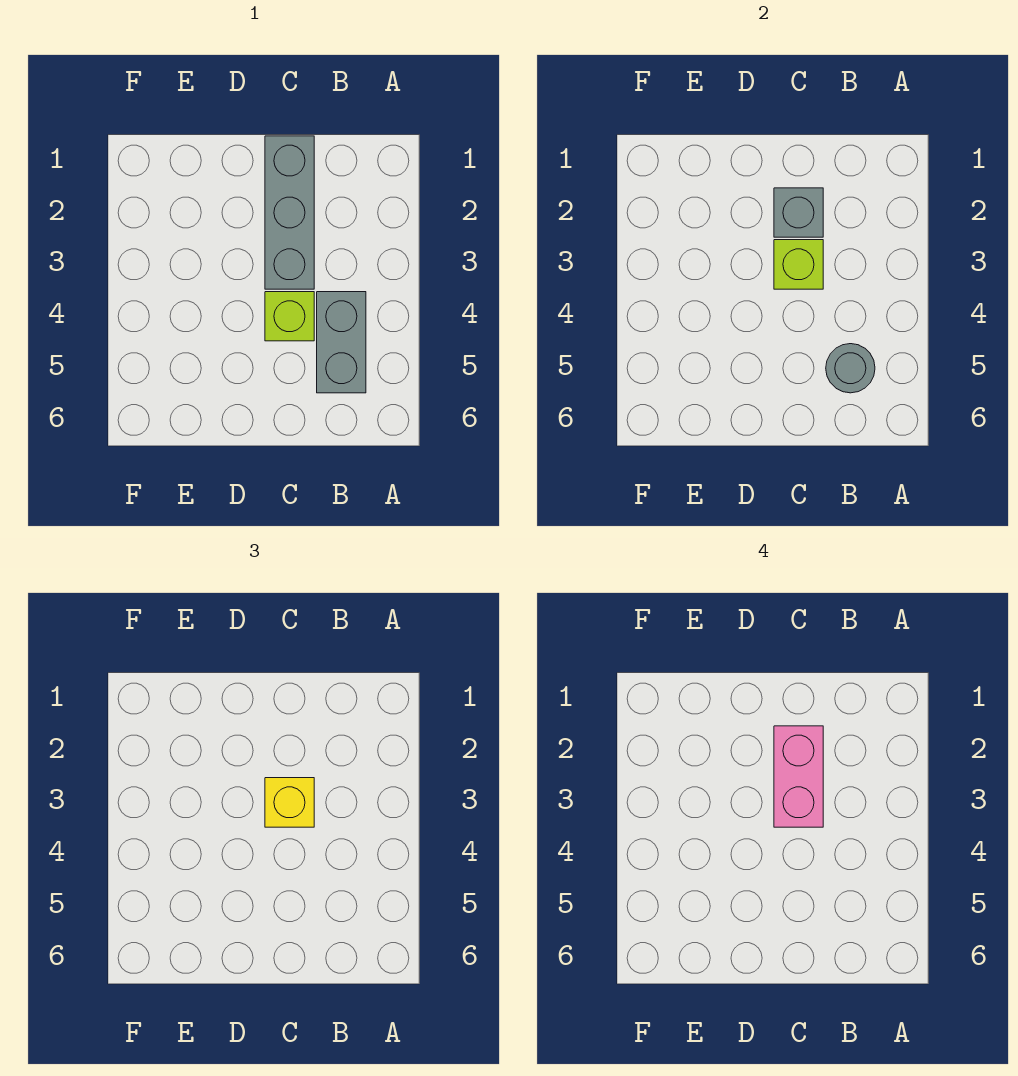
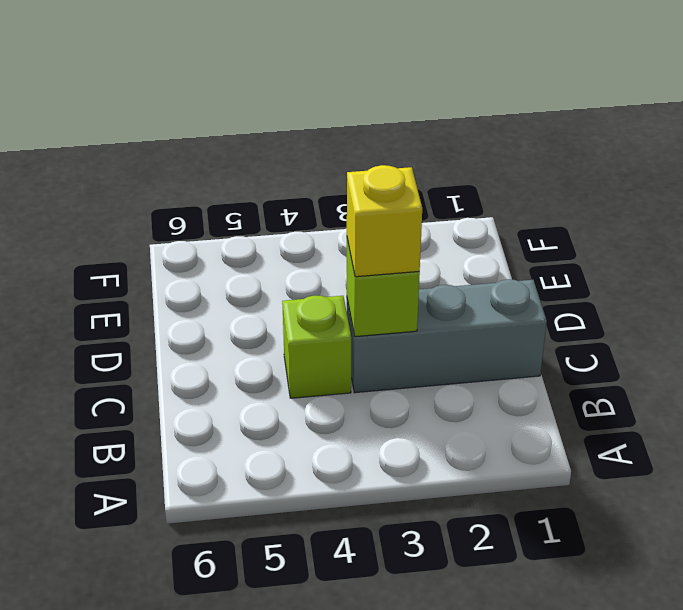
none -> grey brick B4:B5 level 1
none -> grey round brick B5 level 2

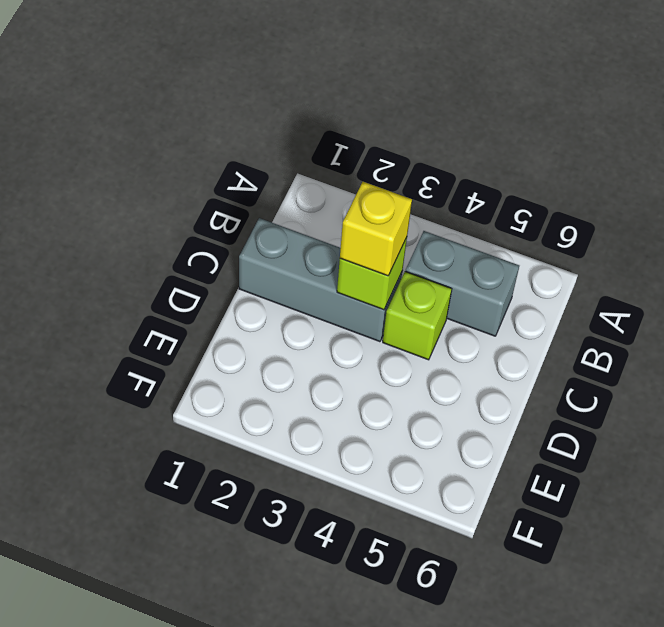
none -> grey round brick B5 level 2
none -> grey brick C2 level 2

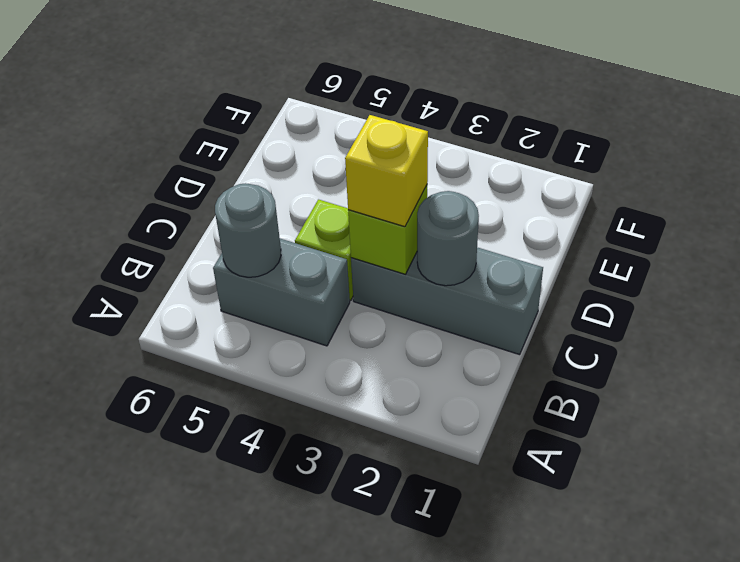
grey round brick C2 level 2 -> grey brick C2 level 2
none -> pink brick C2:C3 level 4

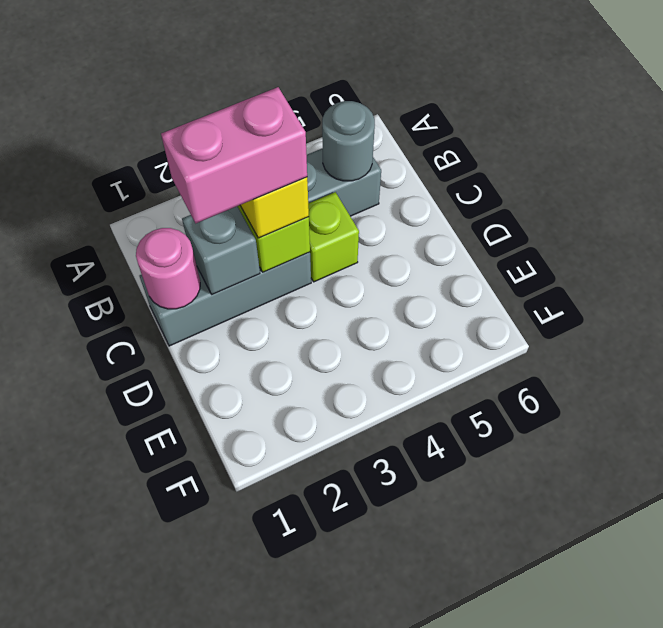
pink round brick C1 level 2 -> none

